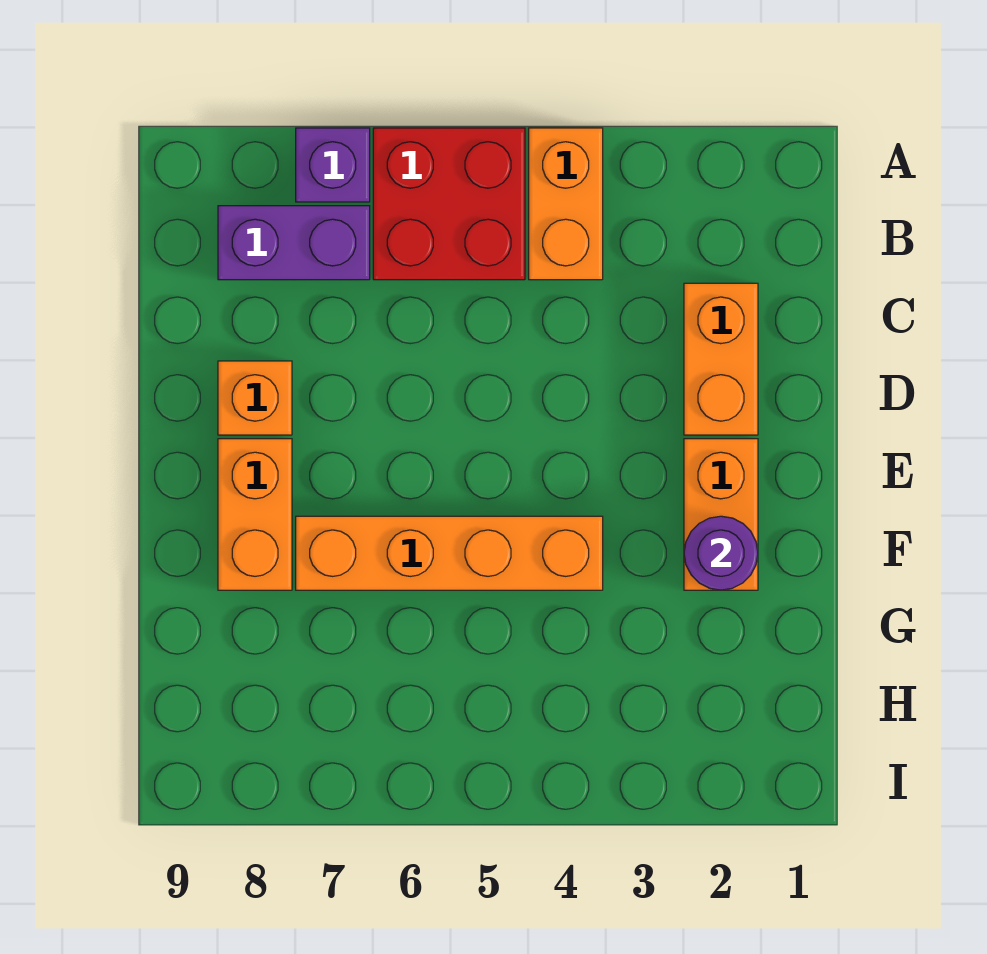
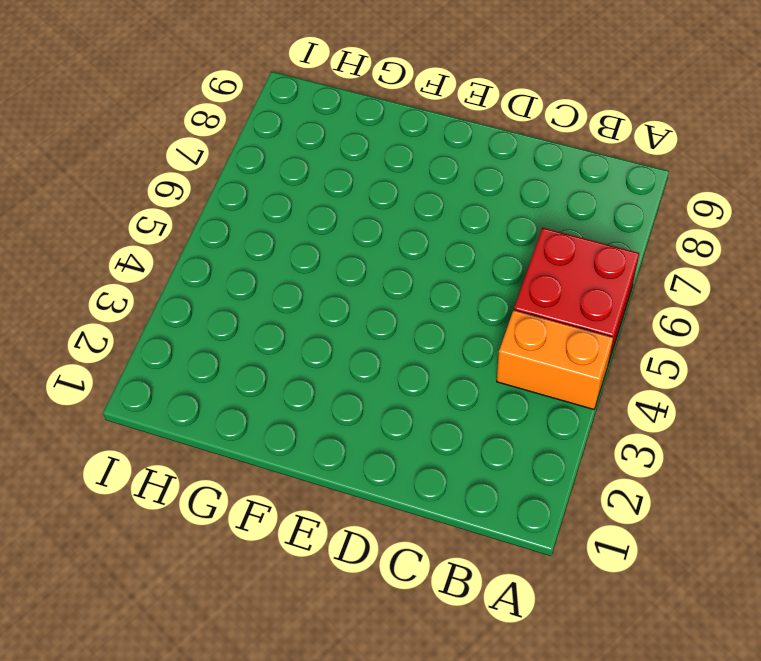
none -> purple brick A7 level 1
none -> purple brick B7:B8 level 1

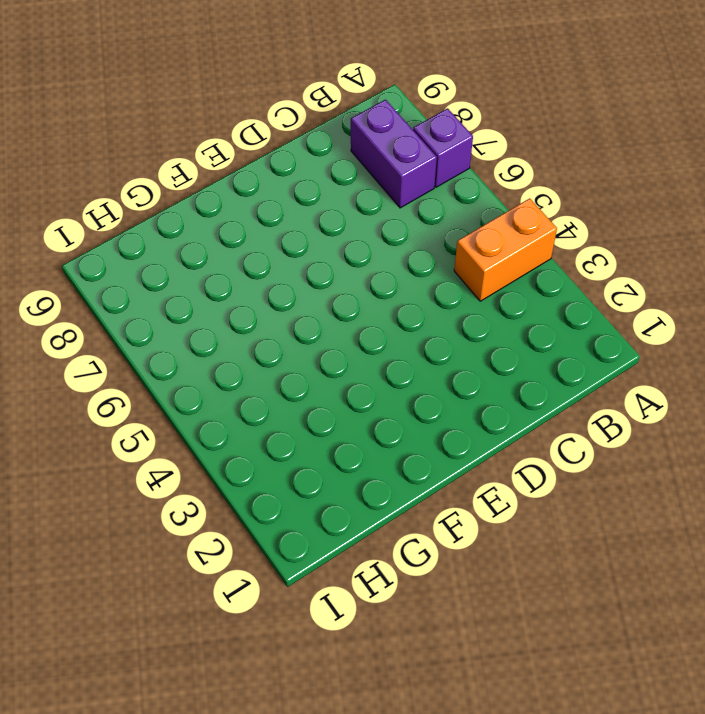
none -> red brick A5:B6 level 1
none -> orange brick C2:D2 level 1

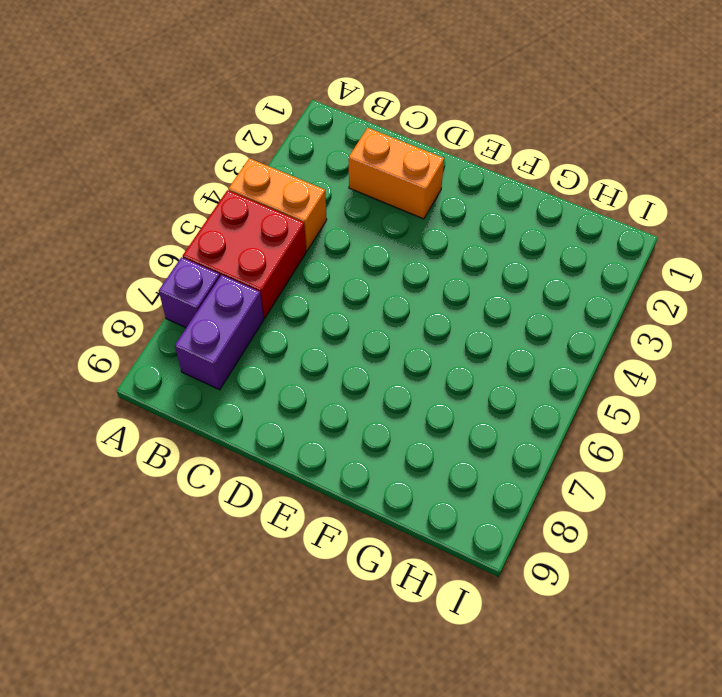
none -> orange brick D8 level 1
none -> orange brick E2:F2 level 1

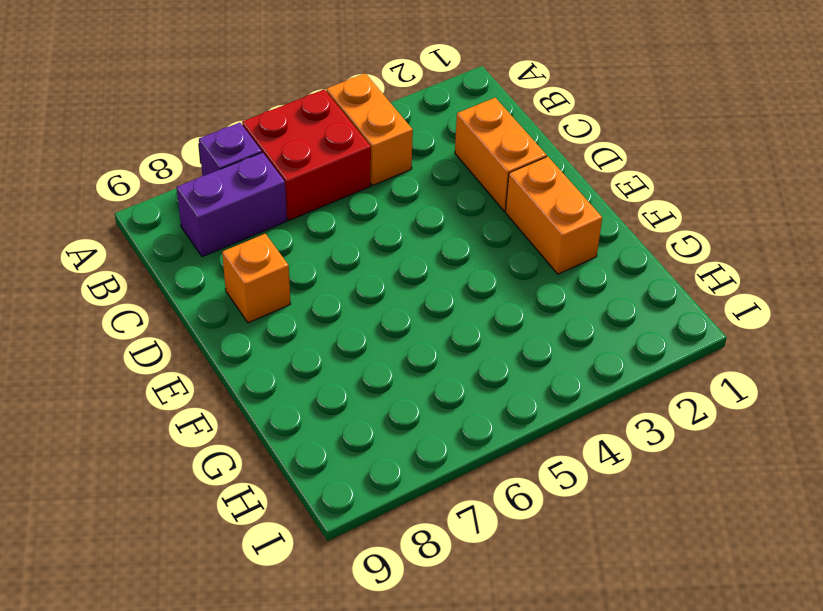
none -> orange brick E8:F8 level 1
none -> orange brick F4:F7 level 1

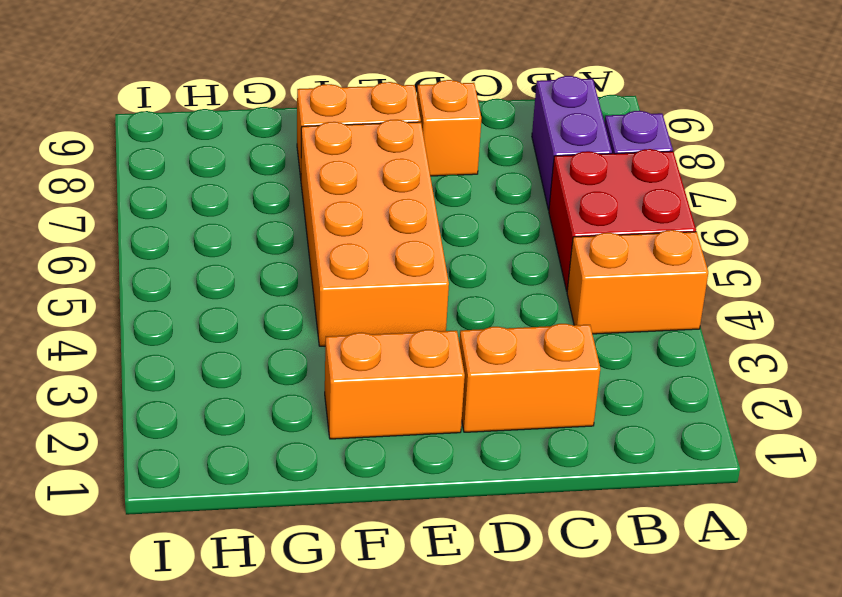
orange brick E4:F7 level 1 -> orange brick F4:F7 level 1
none -> purple round brick F2 level 2

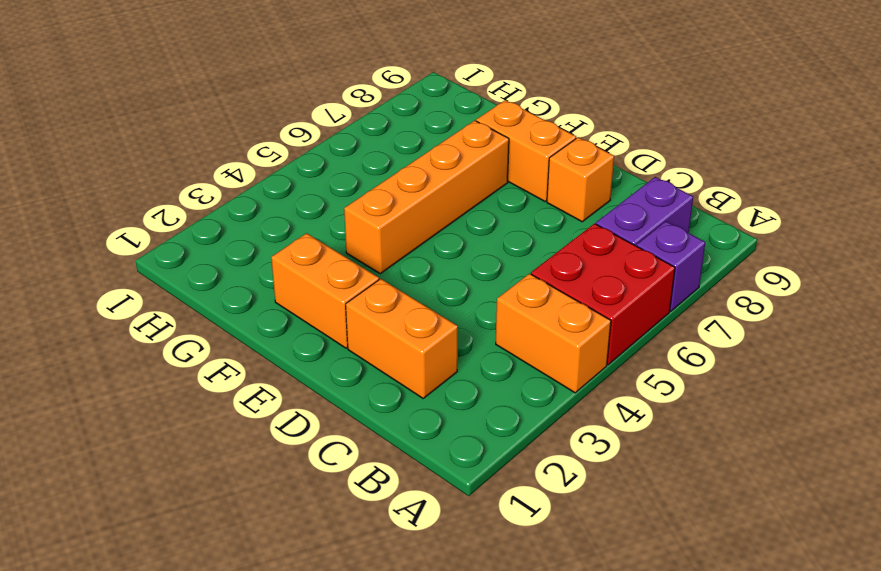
none -> purple round brick F2 level 2

